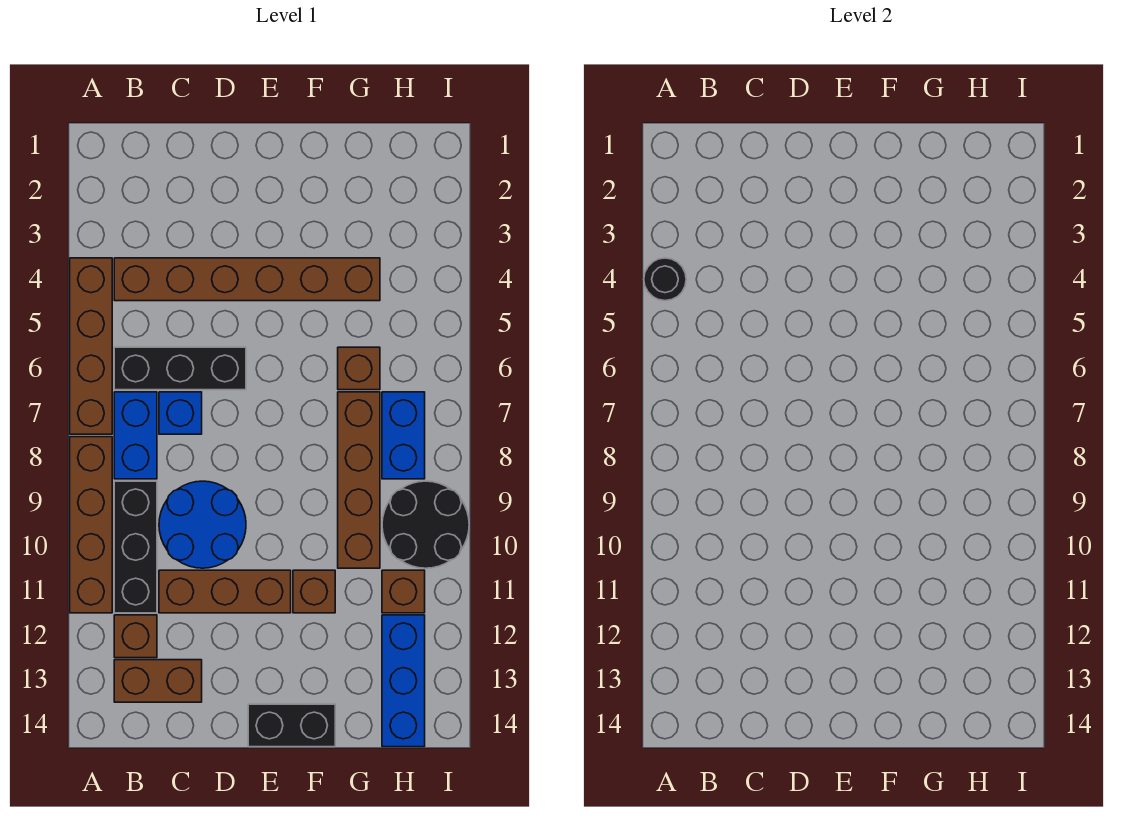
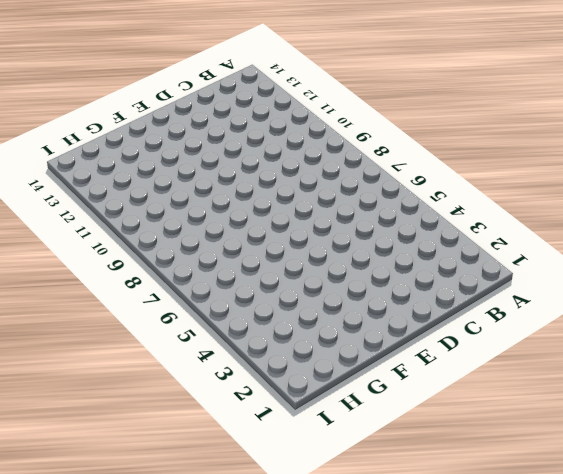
none -> brown brick A4:A7 level 1
none -> brown brick A8:A11 level 1
none -> brown brick B4:G4 level 1

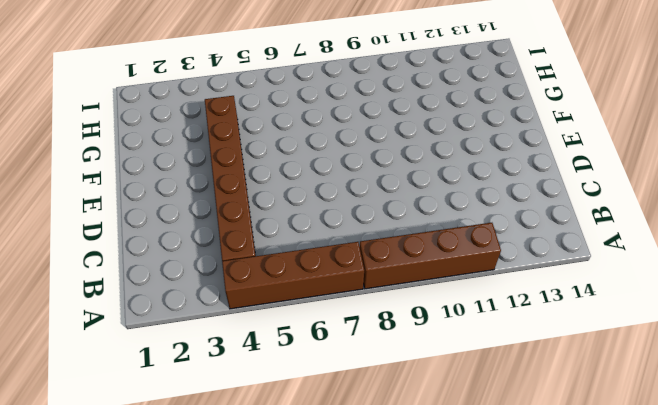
none -> black brick B6:D6 level 1
none -> blue brick B7:B8 level 1
none -> black brick B9:B11 level 1

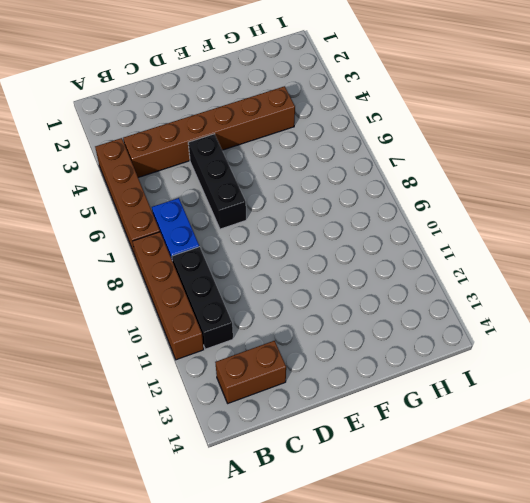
black brick D5:D7 level 1 -> black brick B6:D6 level 1
none -> brown brick B12 level 1
none -> blue brick C7 level 1
none -> blue round brick C9:D10 level 1

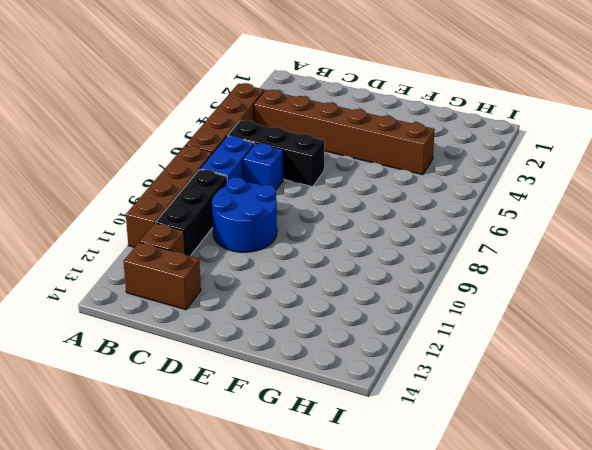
none -> brown brick C11:E11 level 1
none -> black brick E14:F14 level 1
none -> brown brick F11 level 1

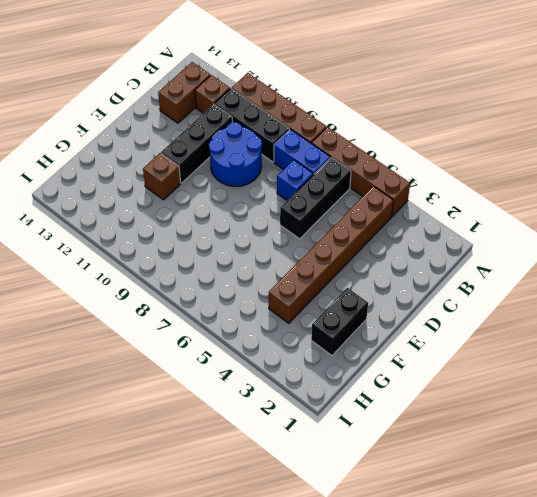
black brick C11:E11 level 1 -> brown brick C11:E11 level 1
black brick F2:G2 level 1 -> black brick E14:F14 level 1
none -> brown brick G6 level 1
none -> brown brick G7:G10 level 1
none -> blue brick H7:H8 level 1

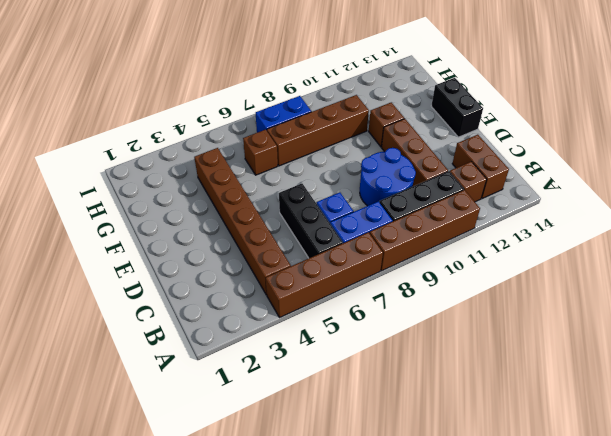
none -> black round brick H9:I10 level 1
none -> brown brick H11 level 1
none -> blue brick H12:H14 level 1

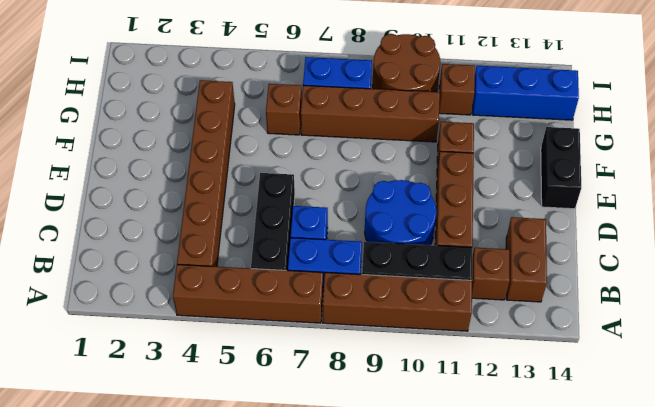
brown round brick H9:I10 level 1 -> black round brick H9:I10 level 1
none -> black round brick A4 level 2

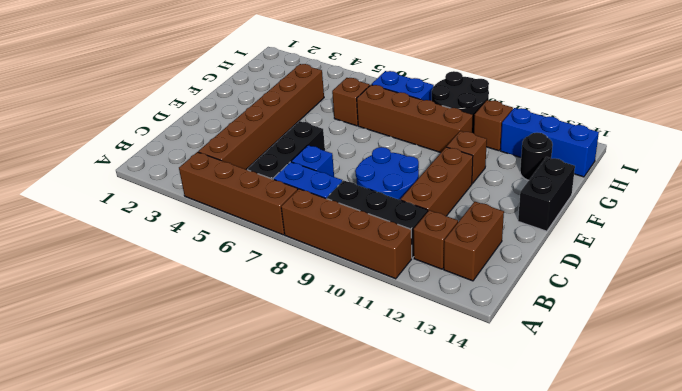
black round brick G13 level 1 -> black round brick A4 level 2

